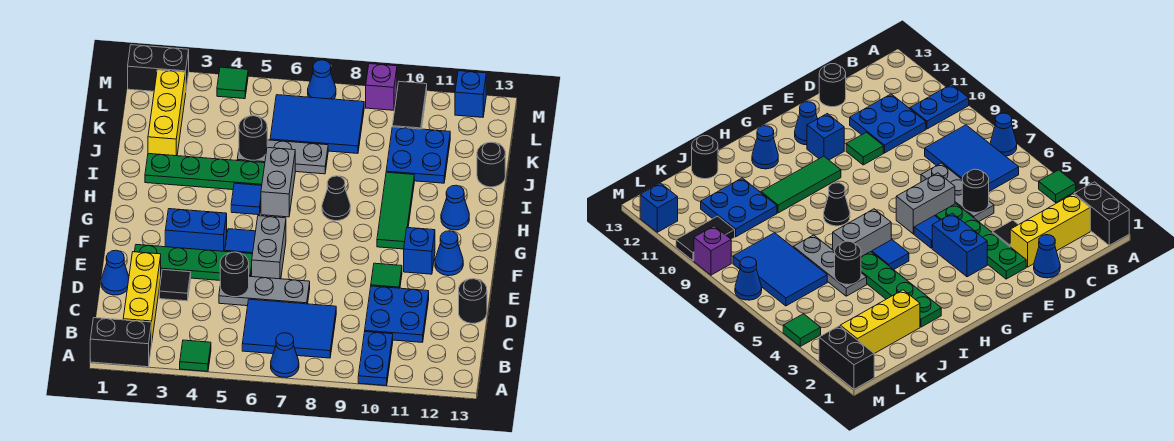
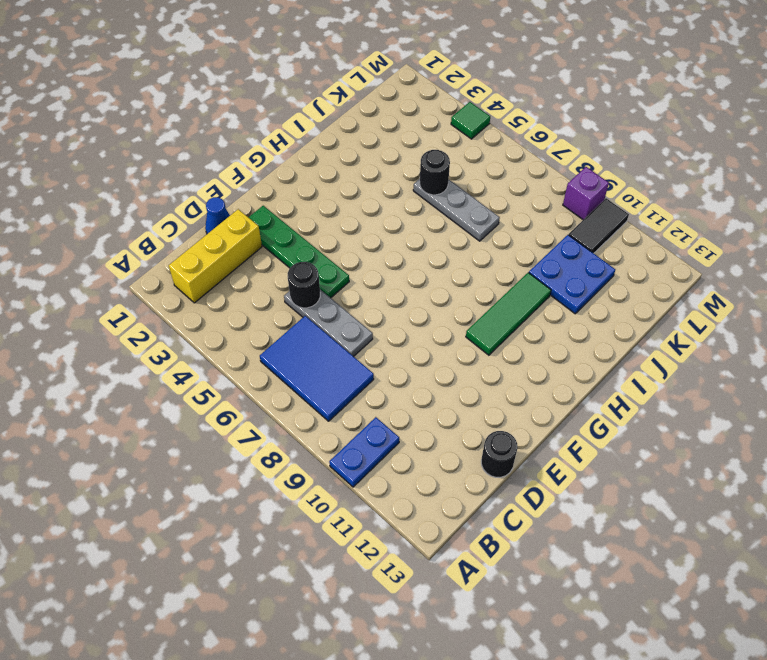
none -> black brick A1:A2 level 1
none -> green tile A4 level 1
none -> blue cone A7 level 1
none -> blue plate C10:D11 level 1

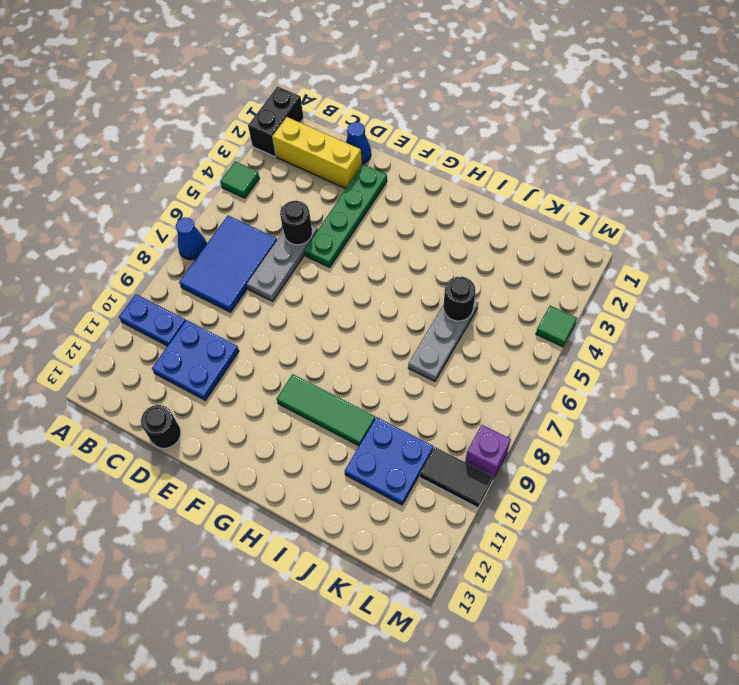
none -> black tile D3 level 1
none -> grey brick E6:F6 level 1
none -> green tile E10 level 1
none -> blue brick F3:F4 level 1

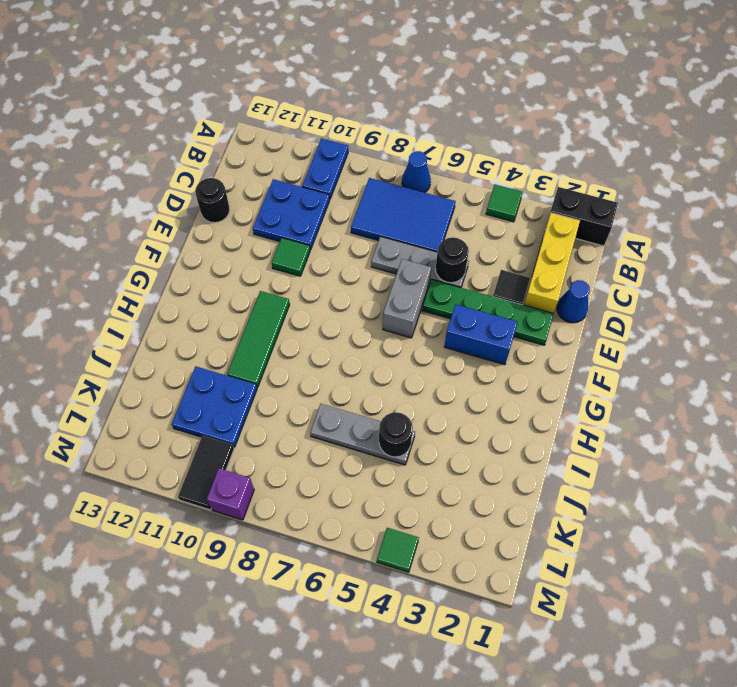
none -> blue tile F5 level 1
none -> blue brick F11 level 1
none -> blue cone F12 level 1
none -> blue tile H5 level 1

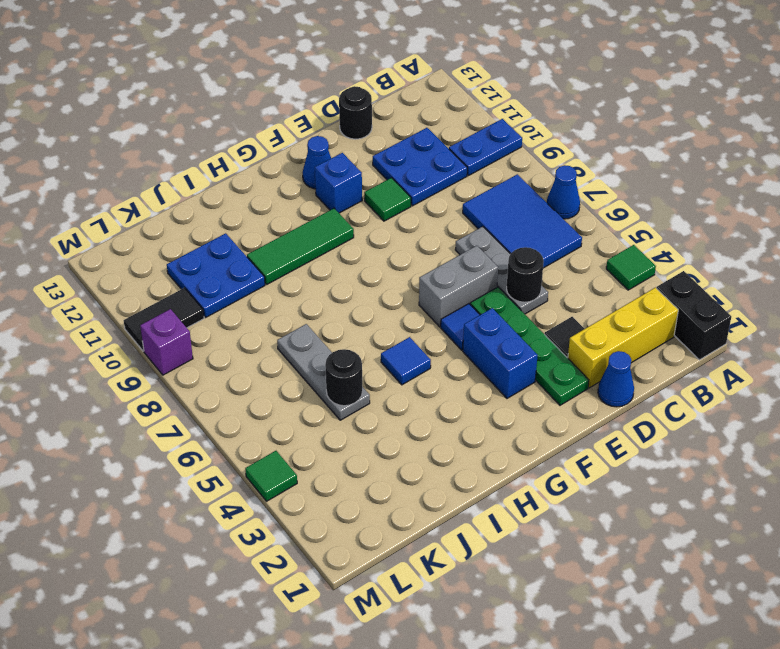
none -> grey brick H6:I6 level 1
none -> black cone H8 level 1
none -> blue cone H12 level 1
none -> green plate I2:I5 level 1

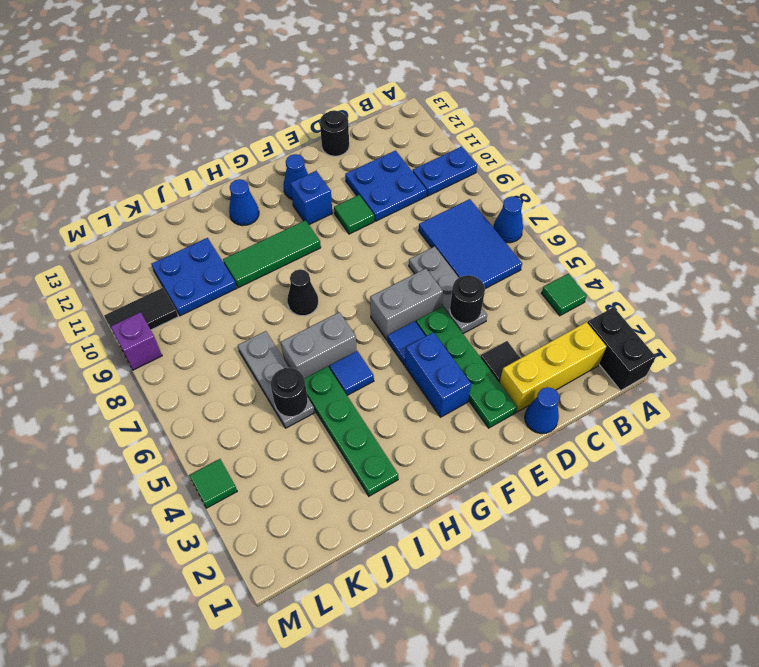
none -> yellow brick J2:L2 level 1
none -> black round brick J13 level 1
none -> blue tile K6:L8 level 1
none -> black brick M1:M2 level 1

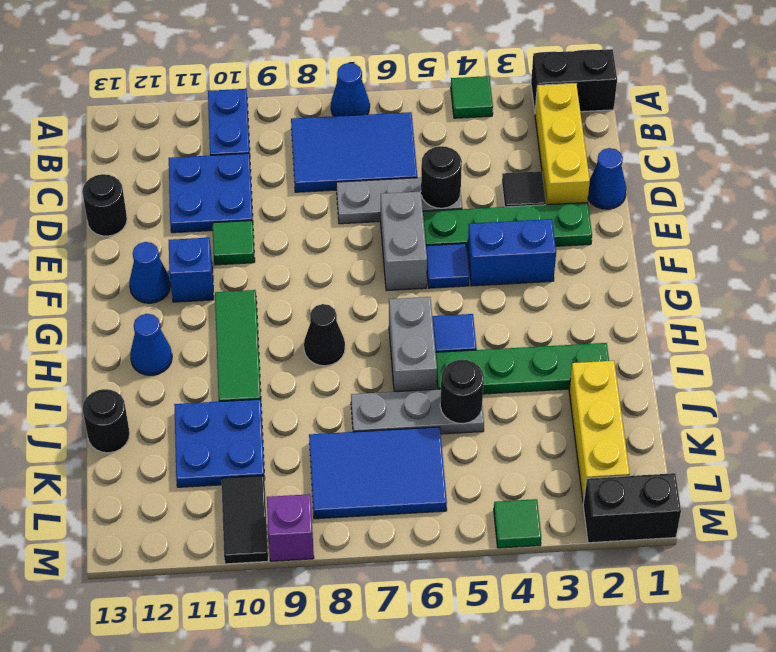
none -> blue cone M7 level 1
none -> blue brick M12 level 1

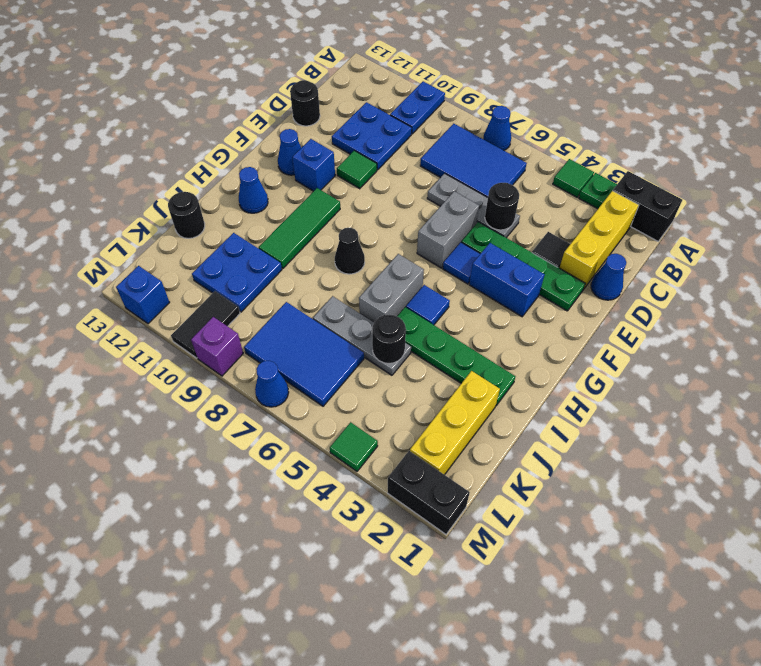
green plate A3 level 1 -> none

